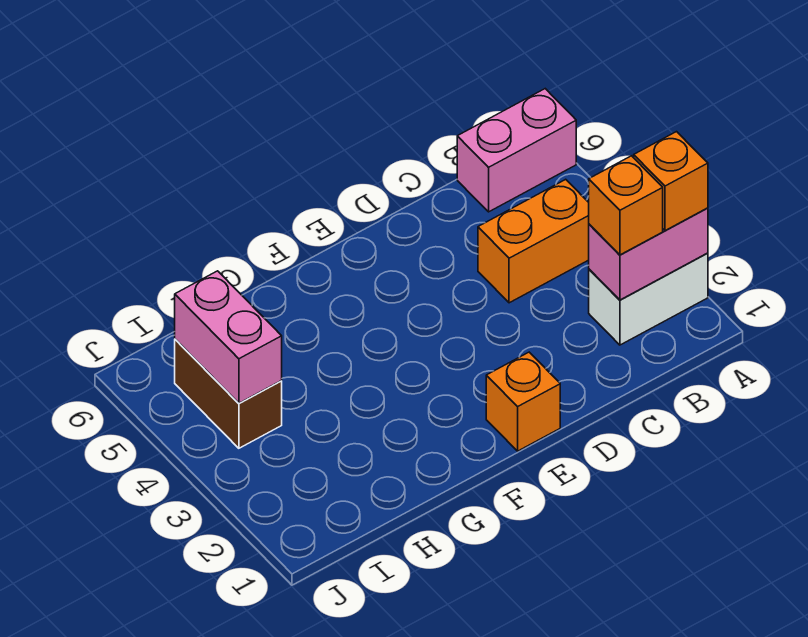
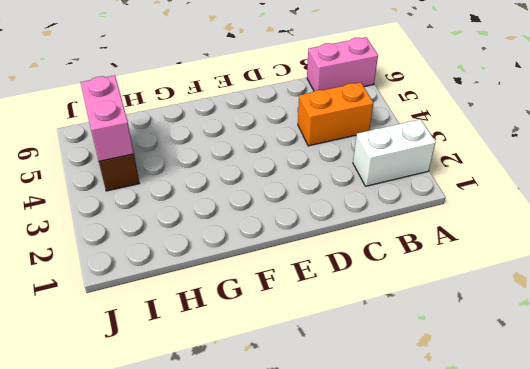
none -> orange brick E1 level 1
none -> pink brick A2:B2 level 2

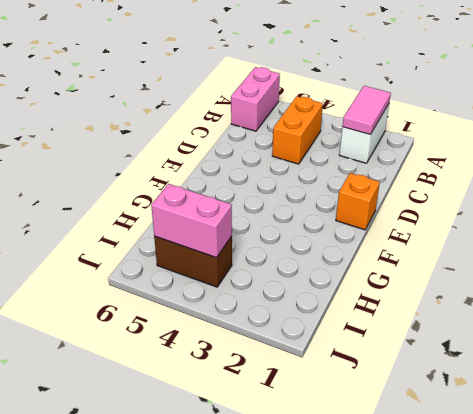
pink tile A2:B2 level 2 -> pink brick A2:B2 level 2
none -> orange brick A2 level 3
none -> orange brick B2 level 3

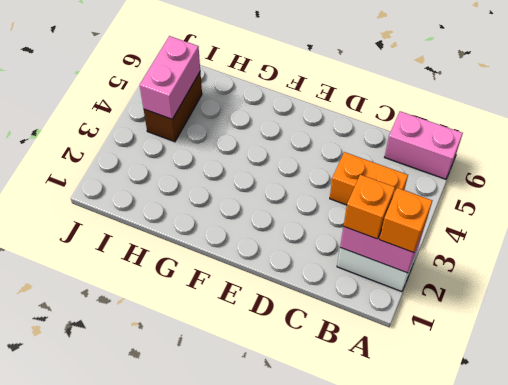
none -> orange brick E1 level 1

